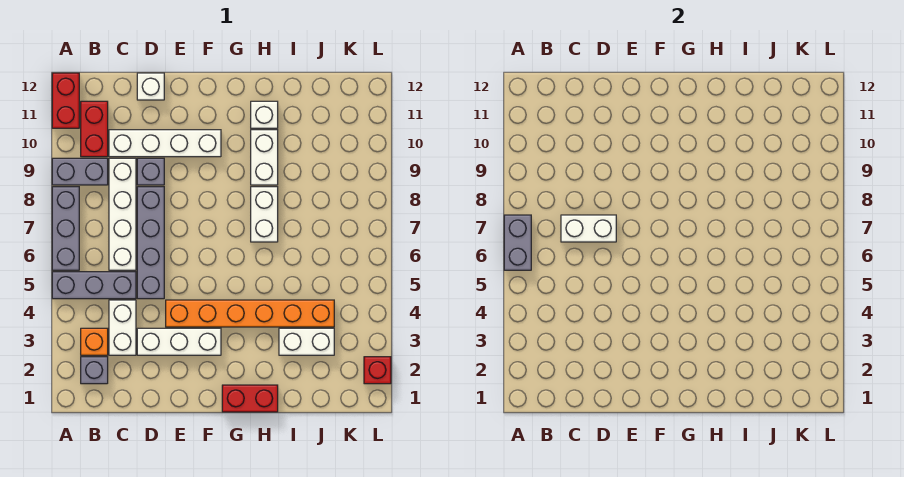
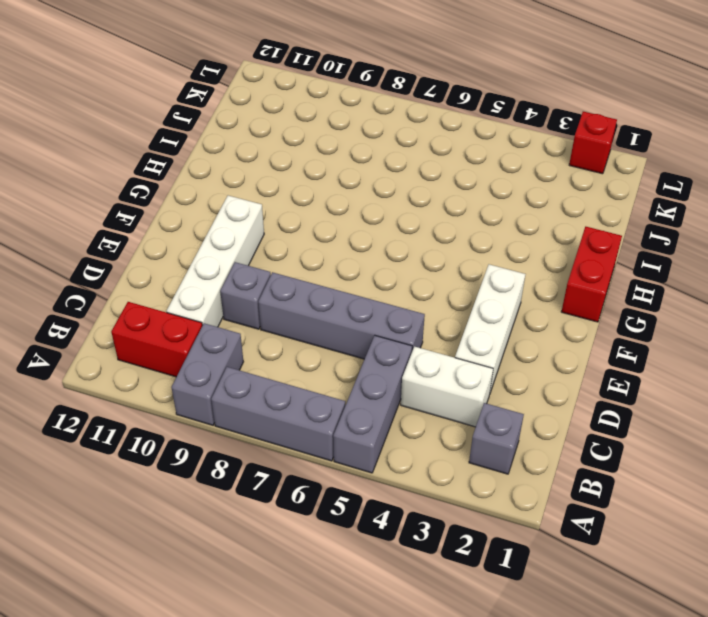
none -> red brick A11:A12 level 1
none -> orange brick B3 level 1
none -> white brick C6:C9 level 1

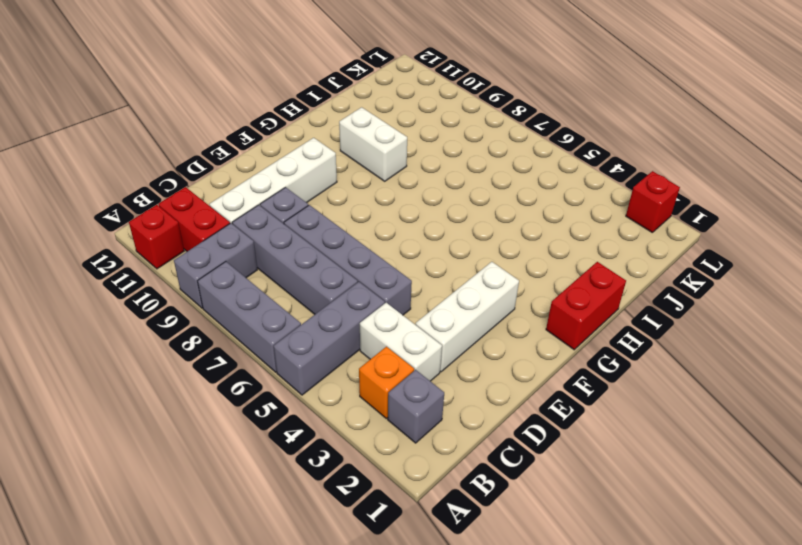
red brick A11 level 1 -> red brick A11:A12 level 1
grey brick C6:C9 level 1 -> white brick C6:C9 level 1
none -> white brick D12 level 1
none -> orange brick E4:J4 level 1
none -> white brick H7:H8 level 1

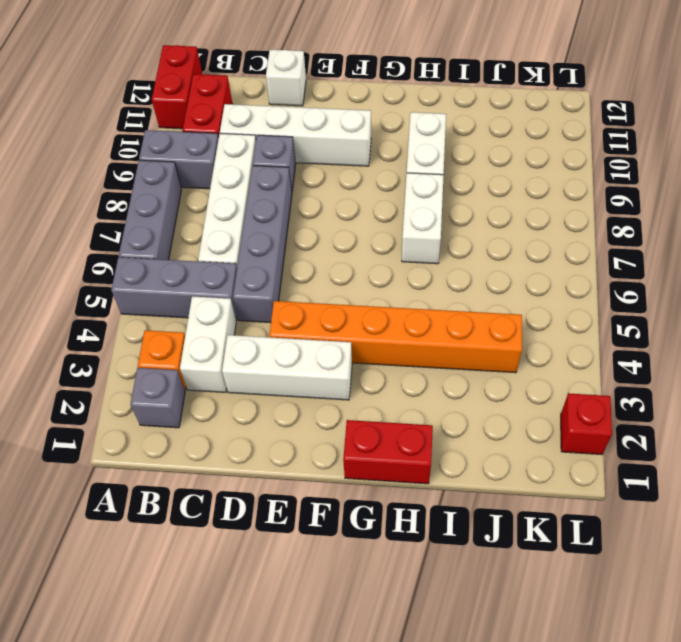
none -> white brick H11 level 1
none -> white brick I3:J3 level 1
none -> grey brick A6:A7 level 2

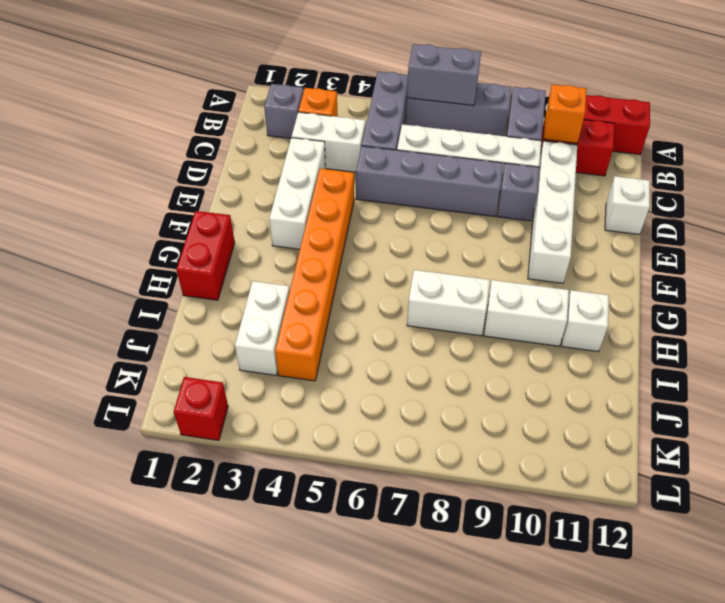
orange brick B10 level 2 -> none
none -> white brick C7:D7 level 2

